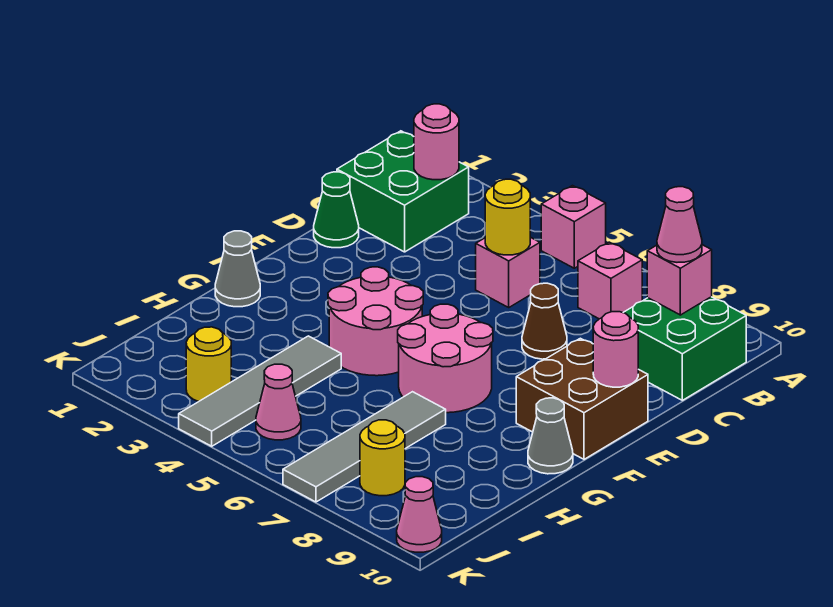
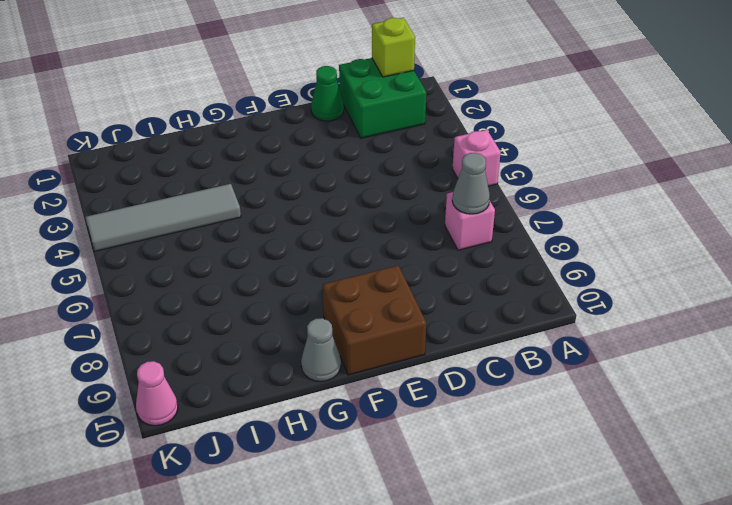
lime brick B1 level 2 -> none
grey cone B7 level 2 -> grey cone G1 level 1
none -> green brick B9:C10 level 1
none -> pink brick C5 level 1
none -> brown cone D7 level 1

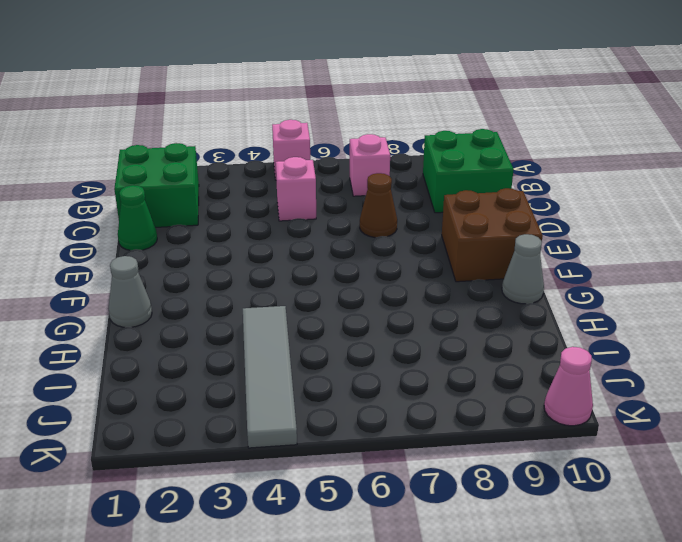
none -> pink round brick F4:G5 level 1
none -> pink round brick F6:G7 level 1
none -> grey tile H7:K7 level 1

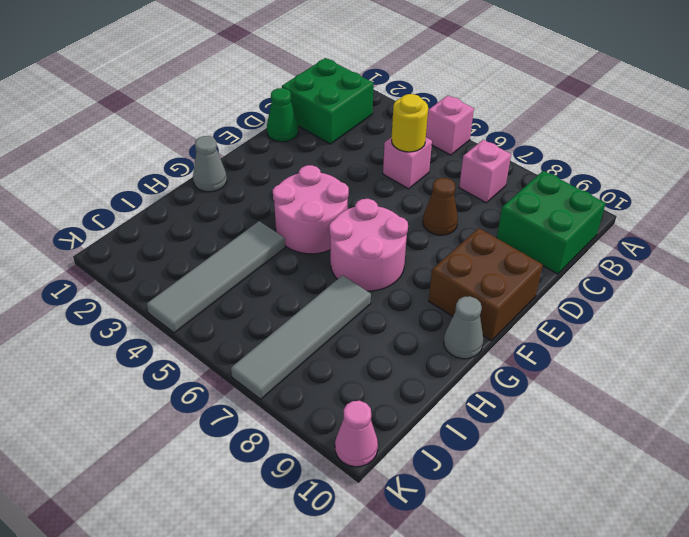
none -> yellow round brick J3 level 1
none -> pink cone J5 level 1
none -> yellow round brick J8 level 1

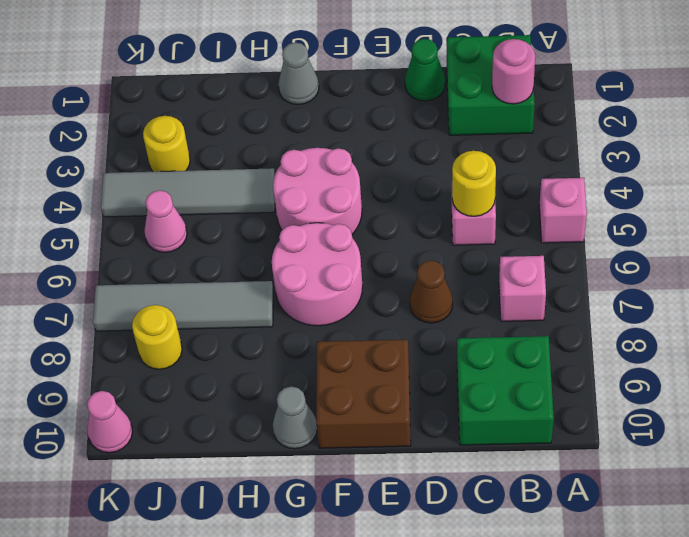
none -> pink brick B9 level 2
none -> pink round brick E10 level 2
none -> pink cone B9 level 3

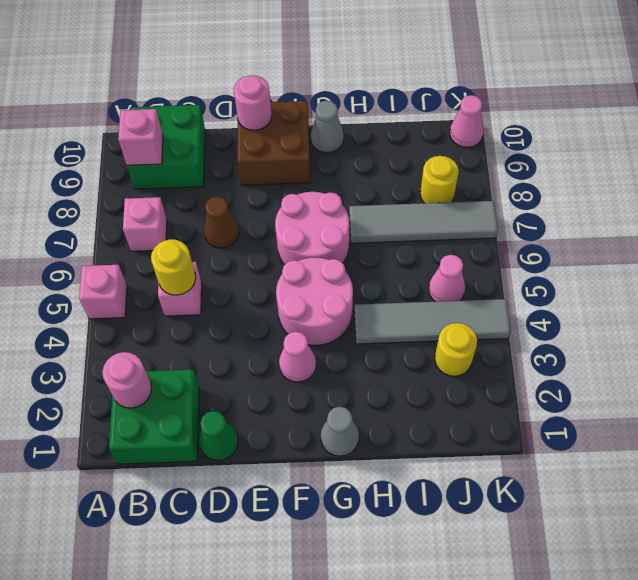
pink cone F3 level 1 -> pink cone B9 level 3

